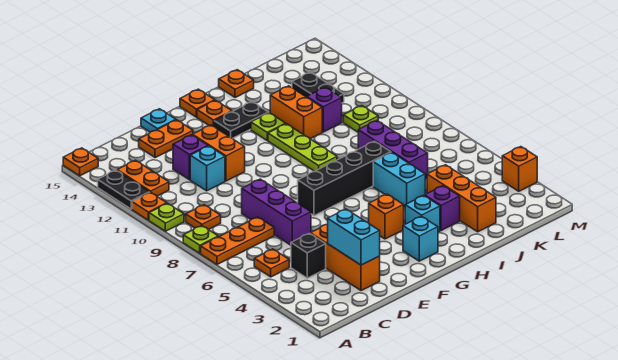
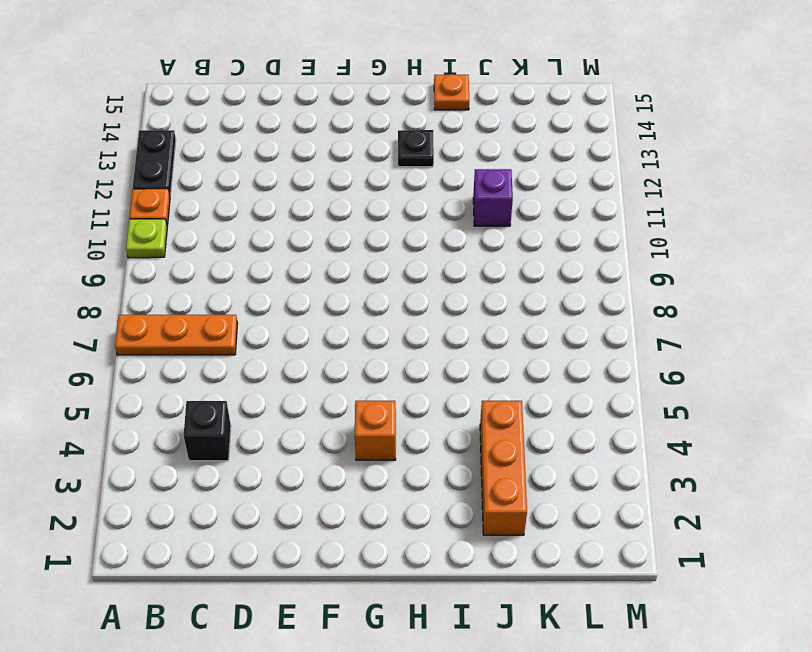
black plate H13 level 1 -> black plate G13:H13 level 1
none -> lime plate A8 level 1
none -> orange plate A15 level 1
none -> orange plate B5 level 1
none -> orange plate B9 level 1

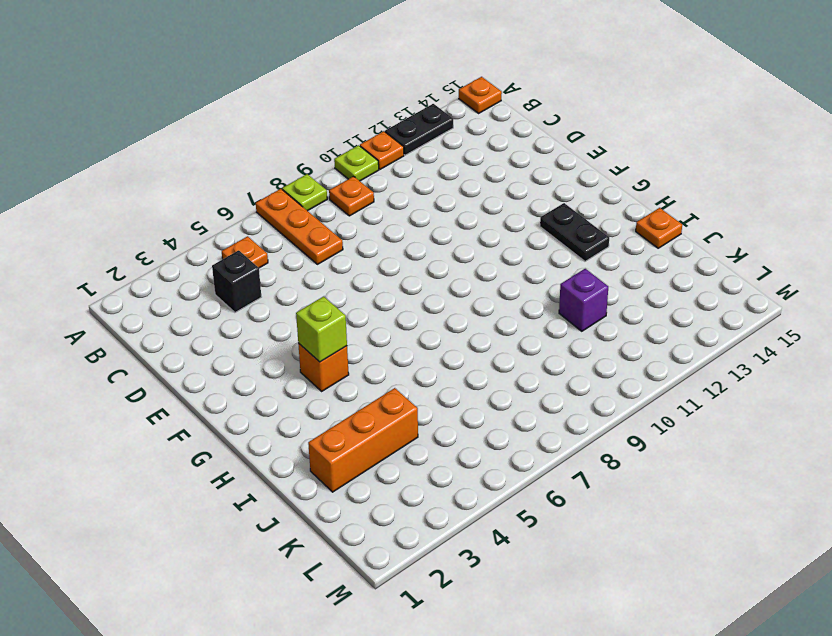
lime brick G4 level 2 -> none
none -> orange plate B12:B13 level 1
none -> orange brick D2:D4 level 1
none -> purple brick D6:D8 level 1
none -> cyan brick D11 level 1

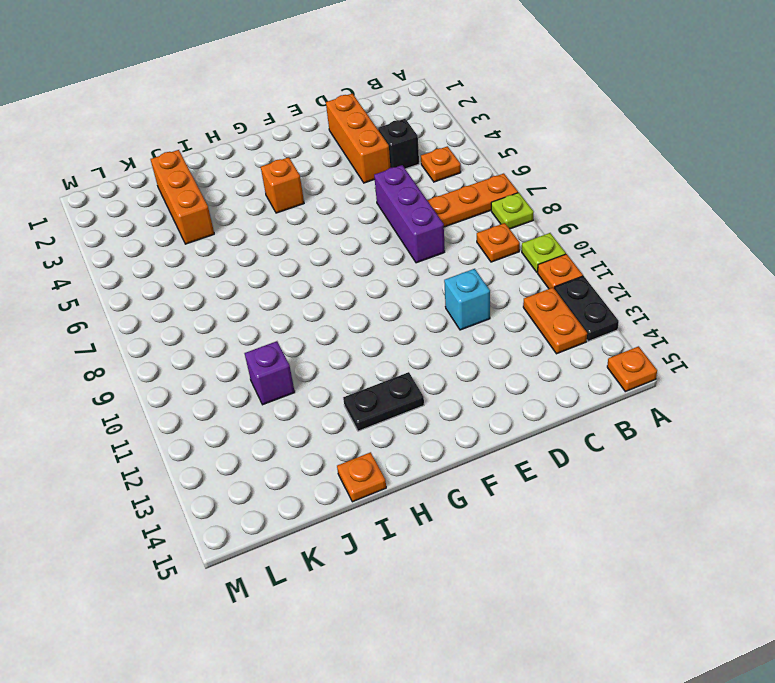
none -> purple brick D12 level 1
none -> orange plate D14:E14 level 1
none -> orange brick E11:E12 level 1
none -> cyan plate E15 level 1

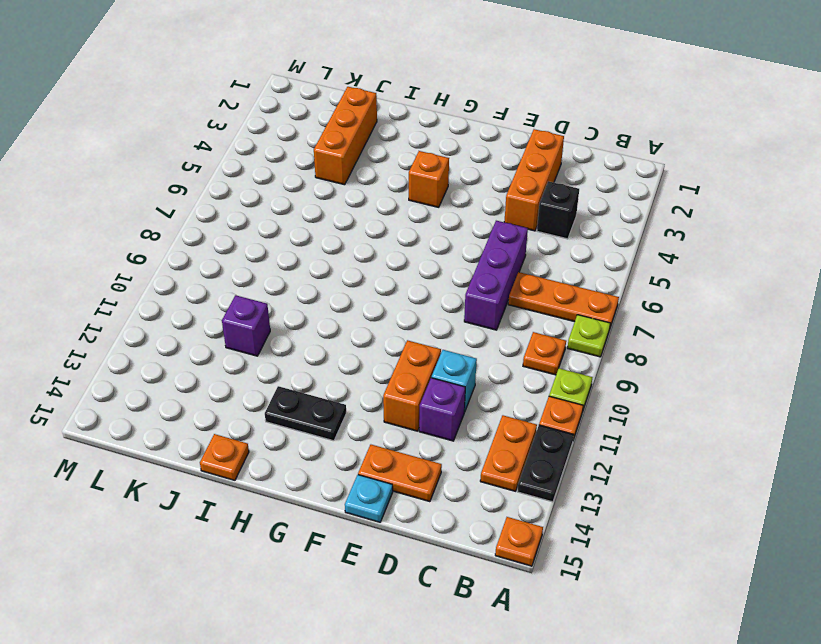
none -> orange plate B5 level 1
none -> black brick F7:I7 level 1
none -> cyan brick G2 level 1
none -> orange plate G14 level 1

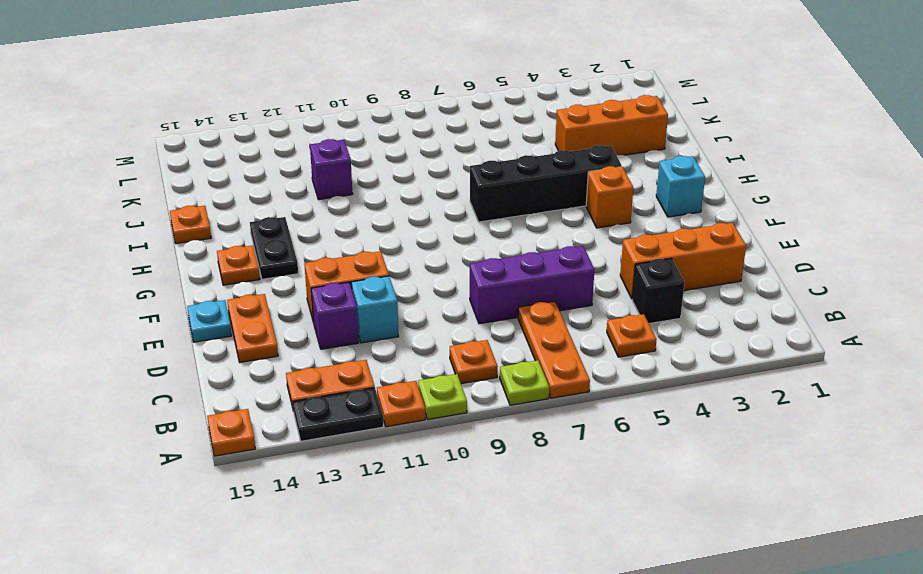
black brick H4:H7 level 1 -> black brick F7:I7 level 1
none -> orange plate G15 level 1
none -> cyan brick H3 level 1
none -> lime plate H9:H11 level 1
none -> lime plate H12 level 1

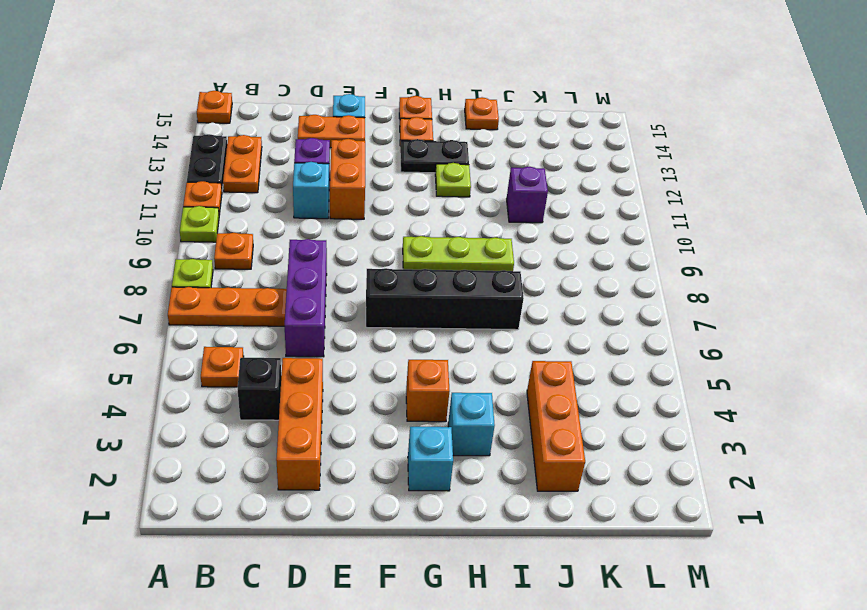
lime plate G9:I9 level 1 -> lime plate H9:H11 level 1
none -> purple brick I3 level 1
none -> cyan brick I5:I6 level 1
none -> orange brick I11:I12 level 1
none -> purple brick J6:J8 level 1

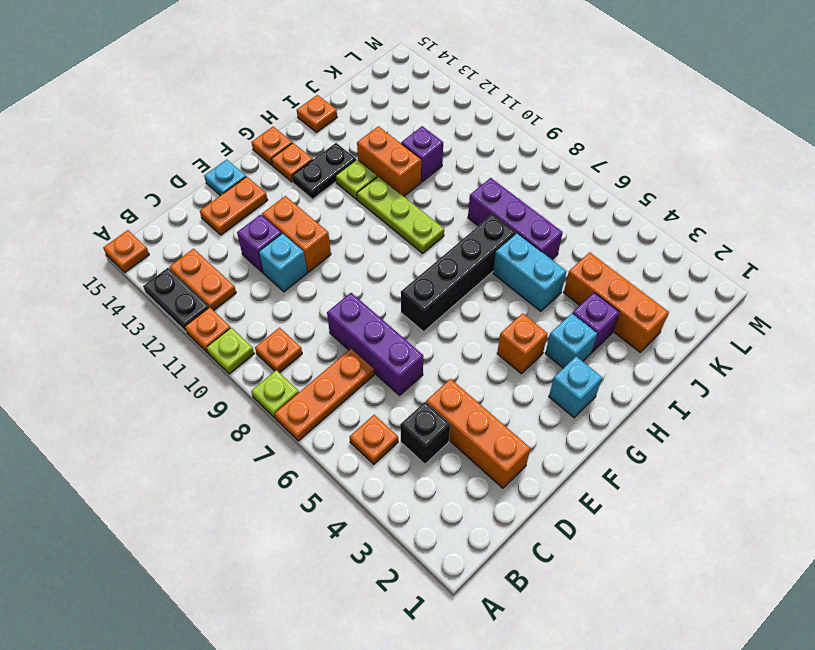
none -> lime plate K10 level 1
none -> black plate K12:K13 level 1
none -> orange brick M3 level 1
none -> cyan brick D2:D3 level 2

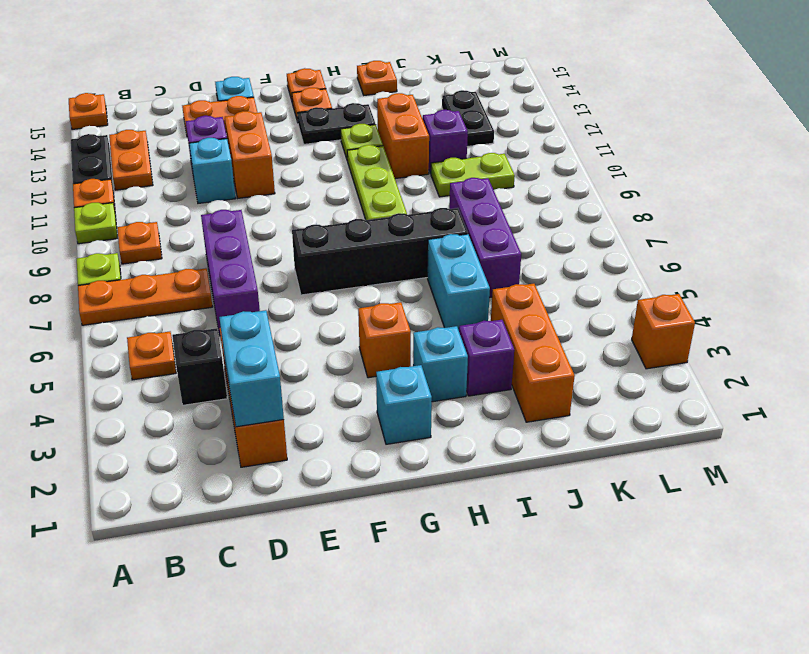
lime plate J10:K10 level 1 -> lime plate K10 level 1

